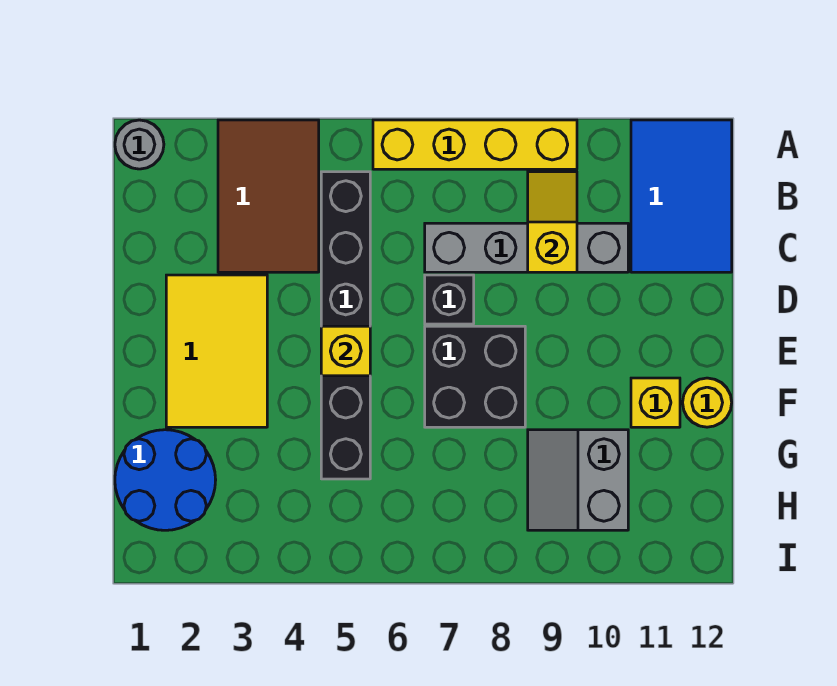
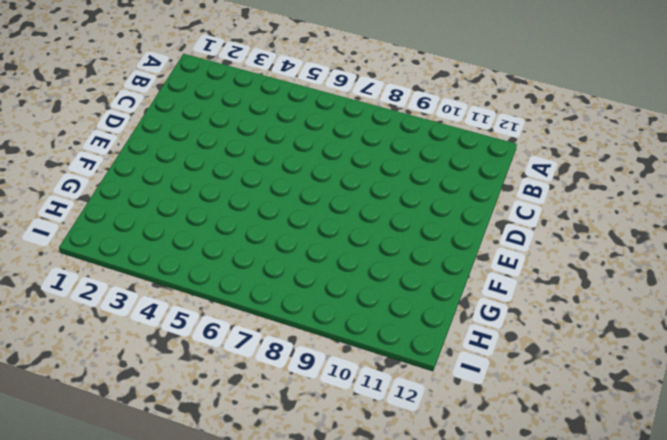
none -> grey round brick A1 level 1
none -> brown tile A3:C4 level 1
none -> yellow brick A6:A9 level 1

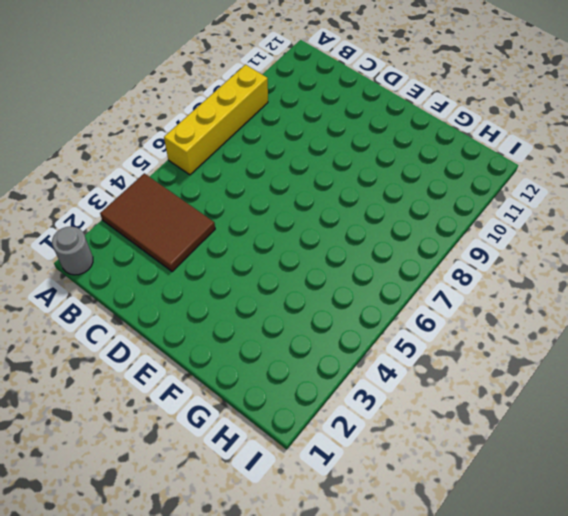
none -> blue tile A11:C12 level 1
none -> black brick B5:G5 level 1
none -> grey brick C7:C10 level 1

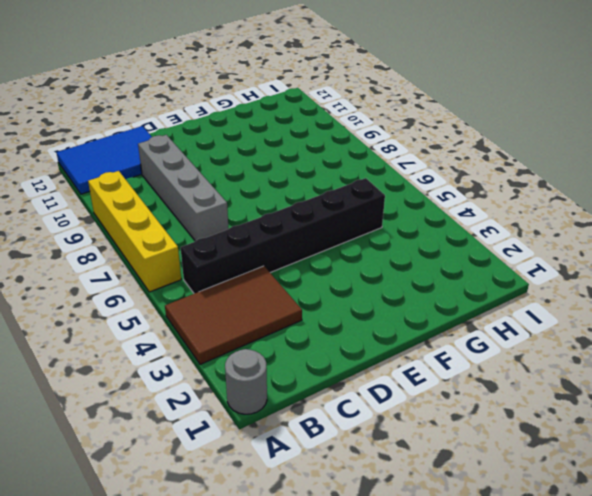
none -> yellow tile D2:F3 level 1
none -> black brick D7 level 1
none -> black brick E7:F8 level 1

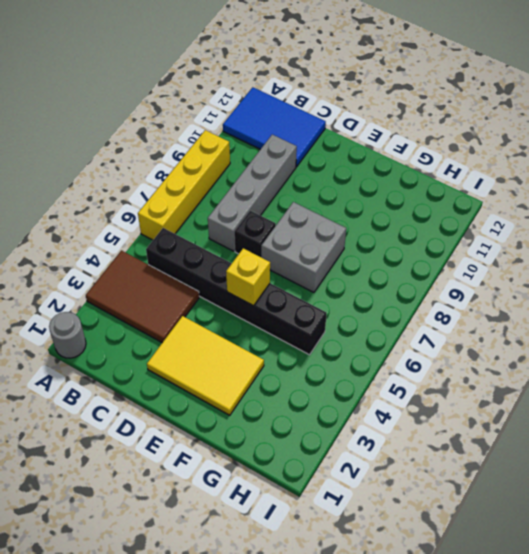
grey brick E7:F8 level 1 -> black brick E7:F8 level 1
none -> yellow brick F11 level 1
none -> yellow round brick F12 level 1
none -> blue round brick G1:H2 level 1

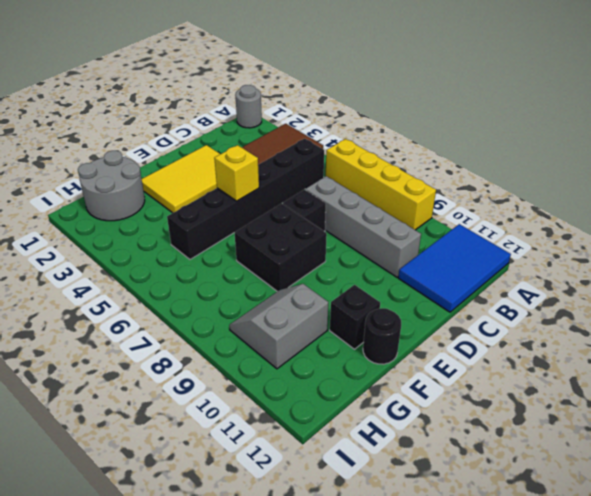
black brick F11 level 1 -> yellow brick F11 level 1
black round brick F12 level 1 -> yellow round brick F12 level 1
grey round brick G1:H2 level 1 -> blue round brick G1:H2 level 1
none -> yellow slope B9:C9 level 2 top C

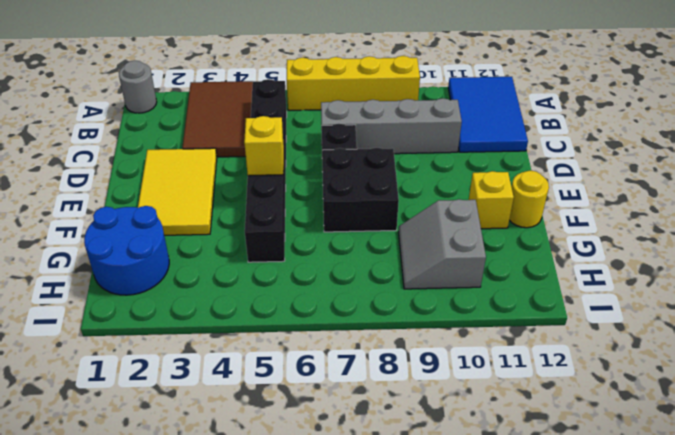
none -> yellow slope B9:C9 level 2 top C

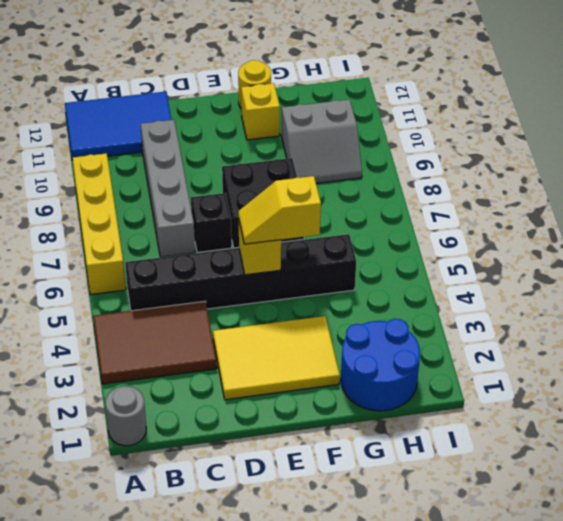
yellow slope E5:F5 level 3 top F -> yellow slope B9:C9 level 2 top C

